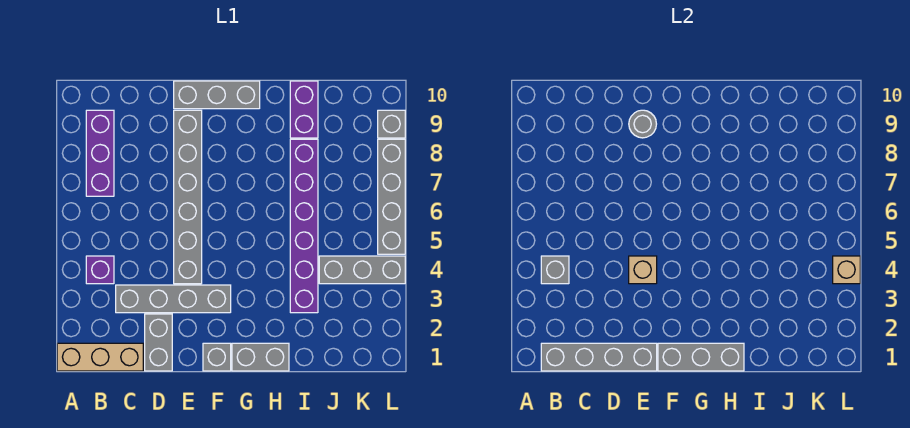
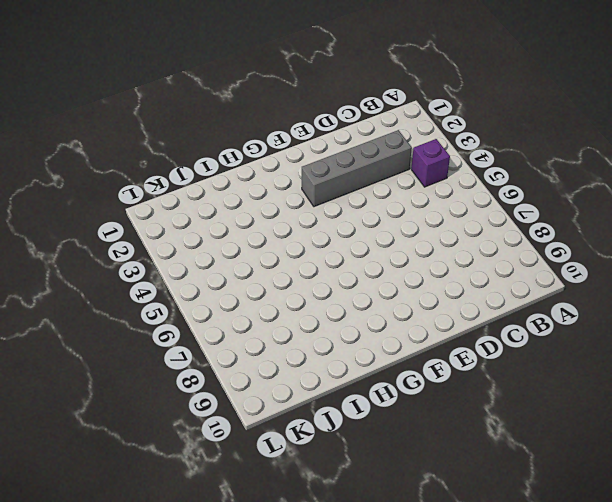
none -> tan brick A1:C1 level 1
none -> purple brick B7:B9 level 1
none -> grey brick D1:D2 level 1

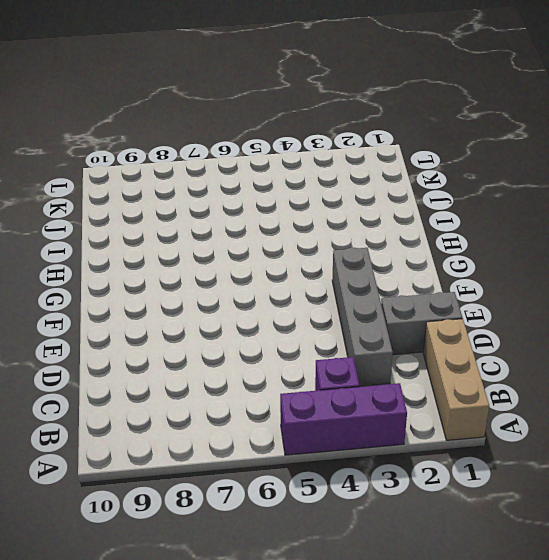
purple brick A3:A5 level 1 -> purple brick B7:B9 level 1
none -> grey brick E4:E9 level 1
none -> grey brick E10:G10 level 1
none -> grey brick F1 level 1

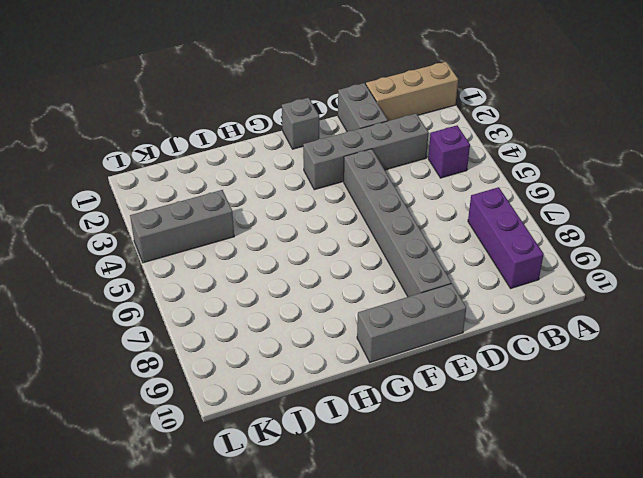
none -> grey brick G1:H1 level 1
none -> purple brick I3:I8 level 1
none -> purple brick I9:I10 level 1

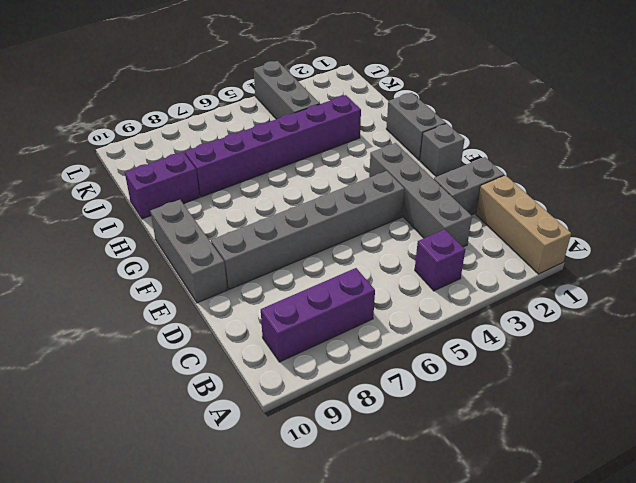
none -> grey brick L5:L8 level 1
none -> grey brick L9 level 1
none -> grey brick B1:E1 level 2

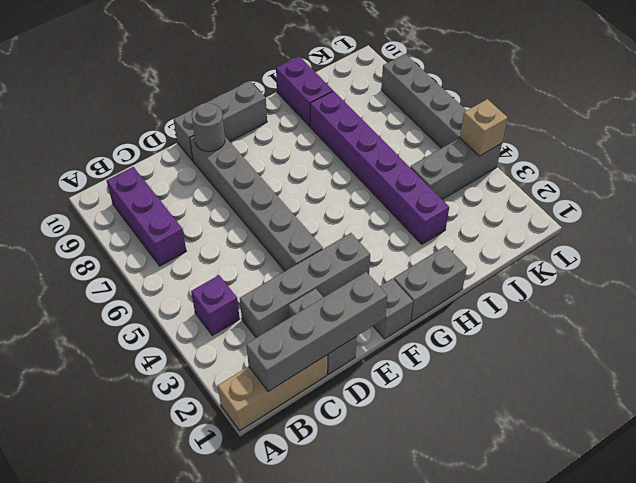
none -> grey brick L9 level 1
none -> grey brick B4 level 2
none -> tan brick E4 level 2

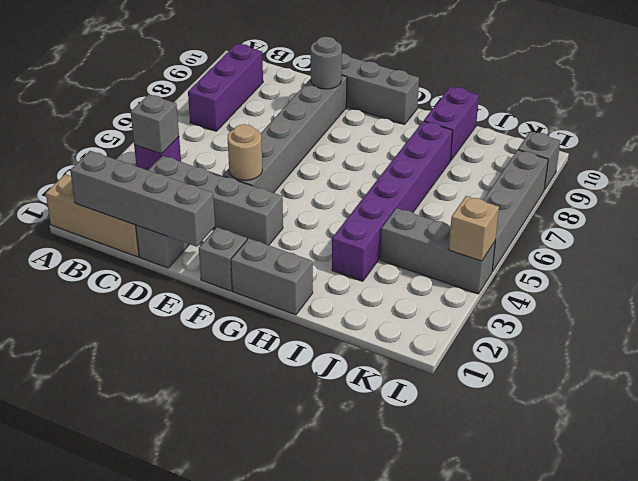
tan round brick E4 level 2 -> tan brick E4 level 2
none -> grey brick F1:H1 level 2

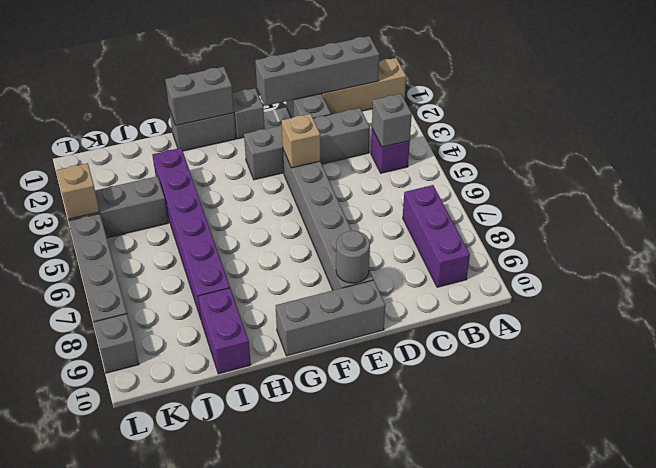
grey brick G1:H1 level 2 -> grey brick F1:H1 level 2

